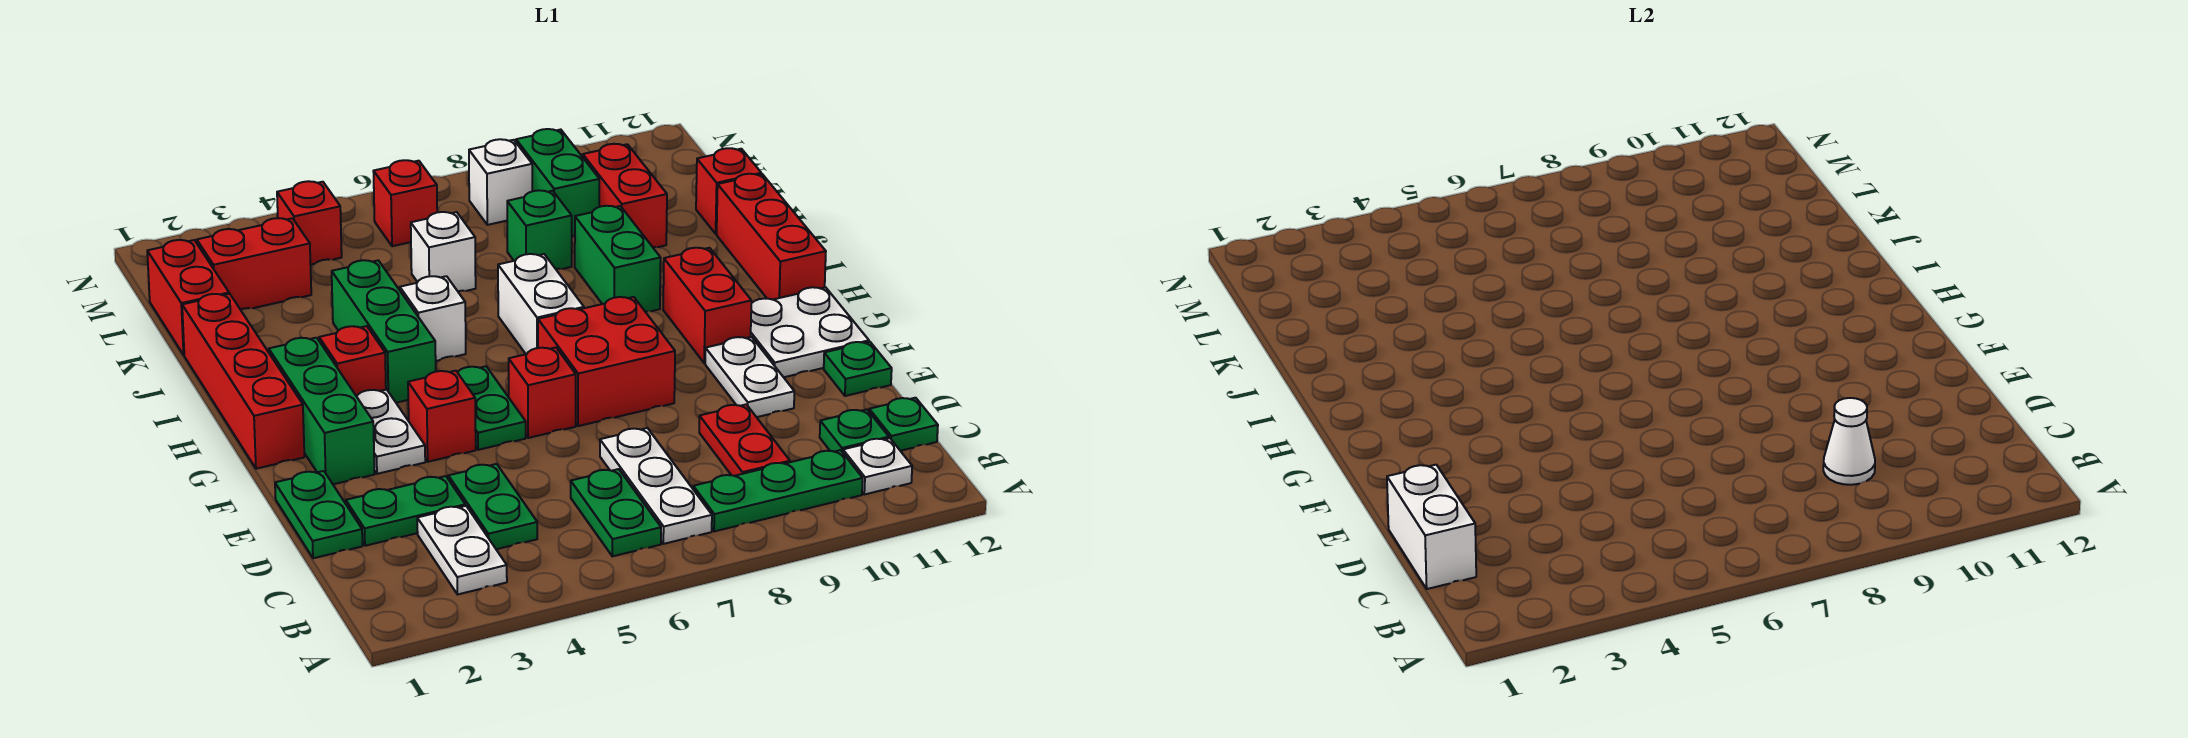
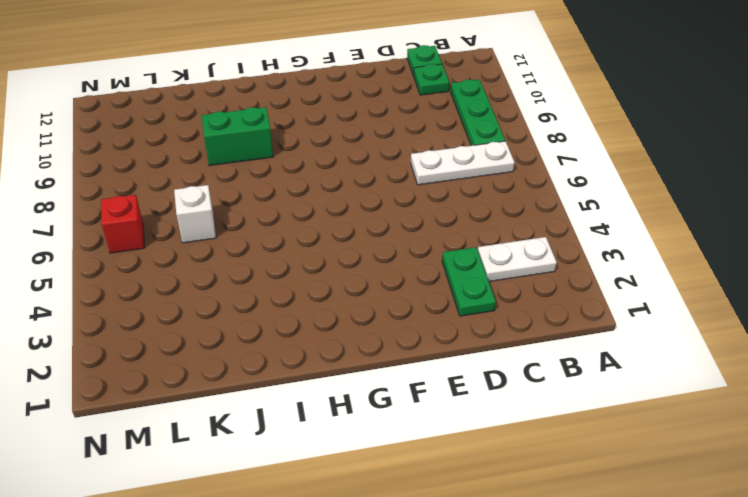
none -> green plate B6:C6 level 1
none -> white plate B11 level 1
none -> green plate C4:D4 level 1
none -> red plate C9:D9 level 1

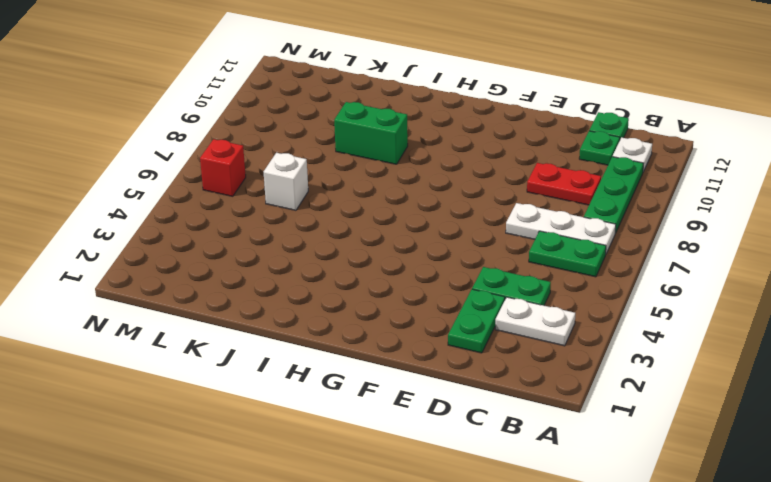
none -> green plate D1:E1 level 1
none -> white plate E10:F10 level 1
none -> green plate E12 level 1
none -> green brick F2:H2 level 1

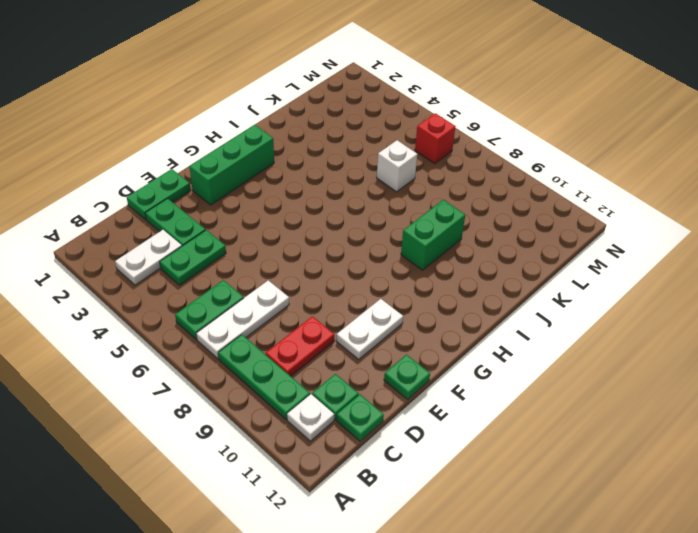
none -> white plate F3:G3 level 1
none -> red brick F4 level 1
none -> green plate F5:G5 level 1
none -> red brick F6 level 1

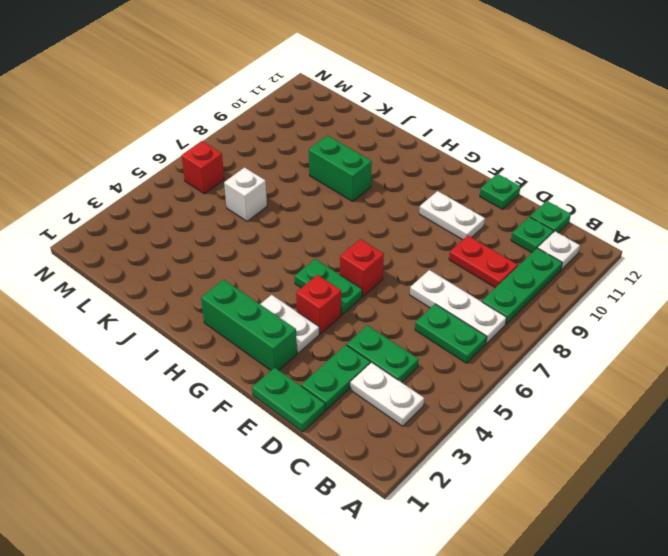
none -> red brick F7:G8 level 1
none -> white plate F11:G12 level 1
none -> red brick G1:J1 level 1
none -> red brick G10:H10 level 1

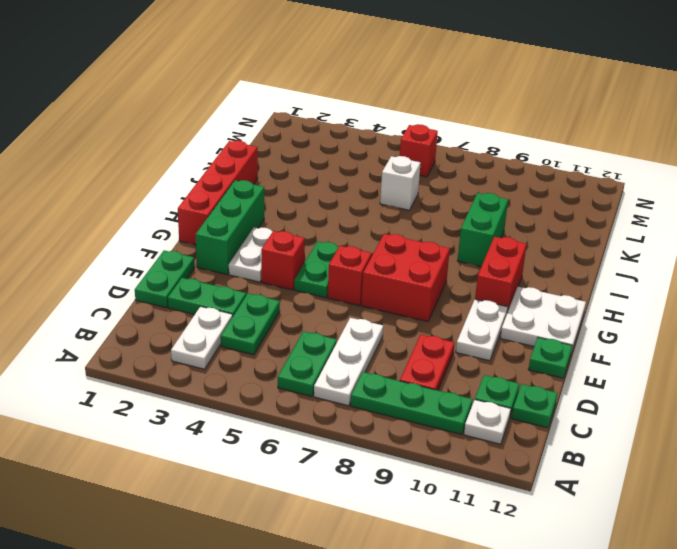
none -> red brick H3 level 1
none -> green brick H4:J4 level 1
none -> white brick H7:I7 level 1
none -> red brick H12:J12 level 1

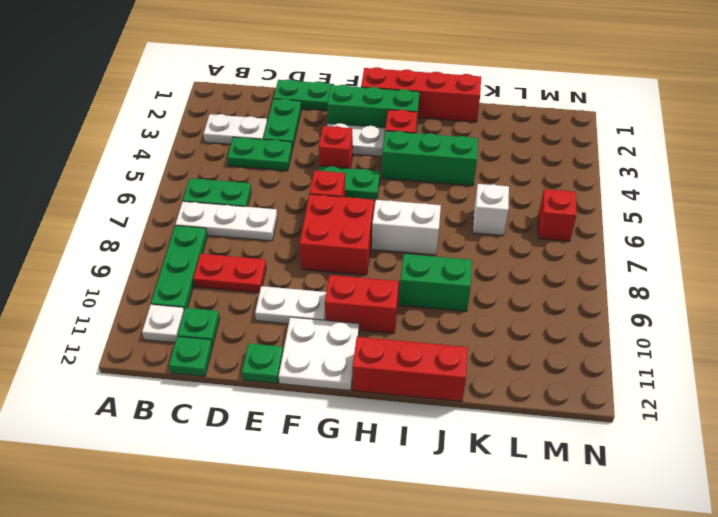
none -> white brick I5 level 1
none -> red brick K1:L1 level 1
none -> green brick K8 level 1
none -> red brick K10:L10 level 1

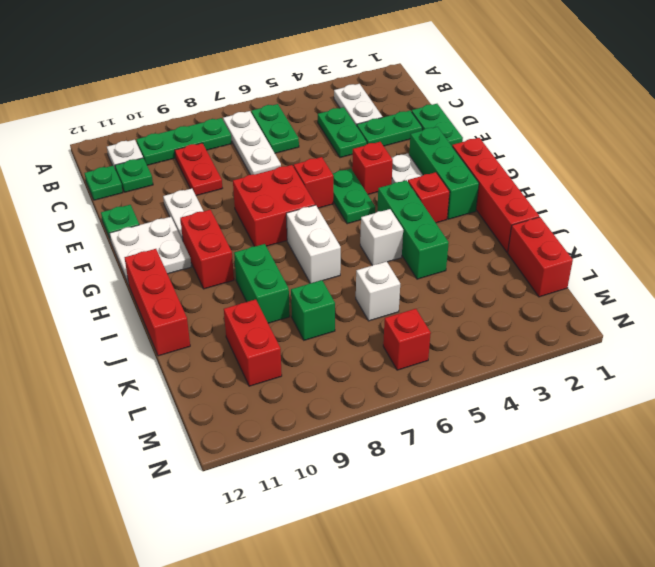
none -> red brick K12 level 1
none -> red brick L2:L3 level 1
none -> green brick L9:M9 level 1
none -> red brick M4 level 1

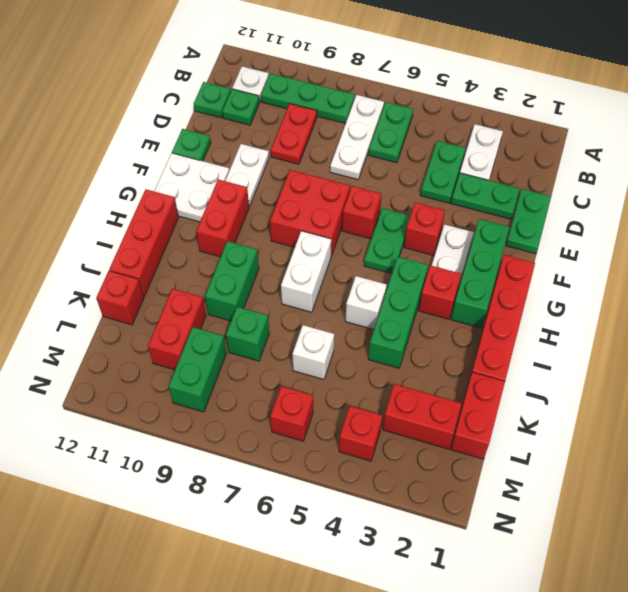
none -> white brick M8 level 1
none -> white brick C1:D1 level 2
none -> white cone C9 level 2

